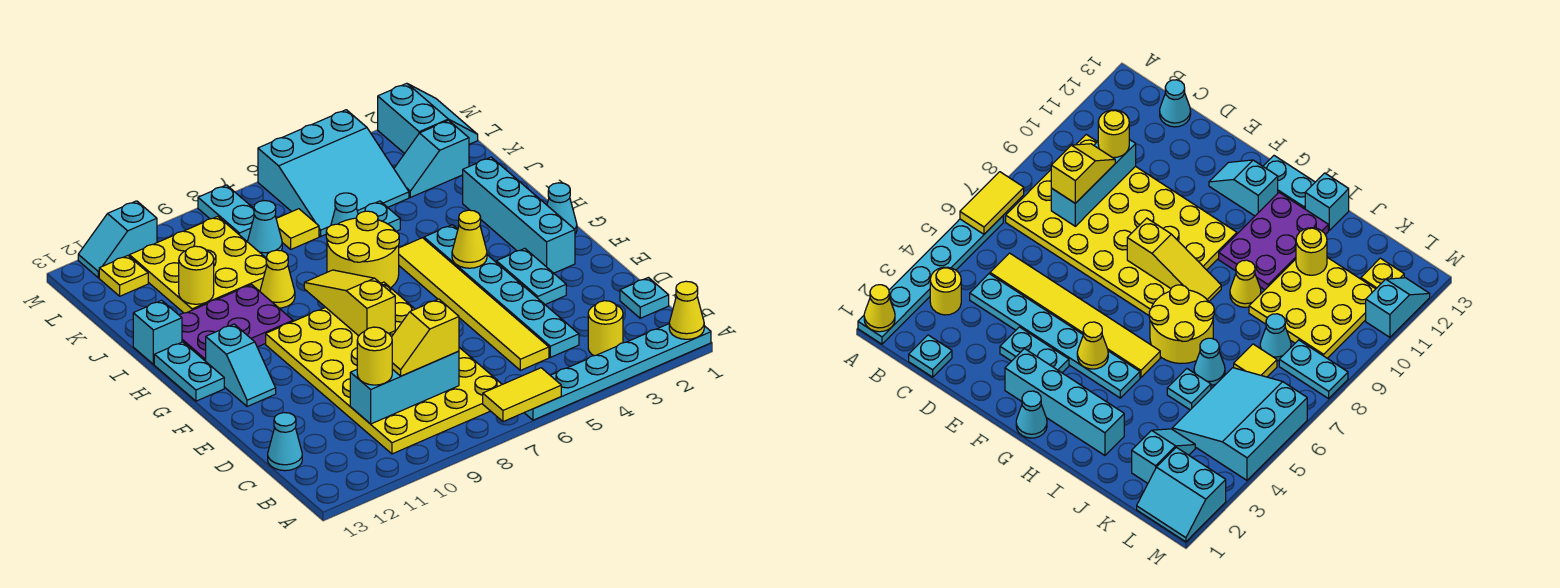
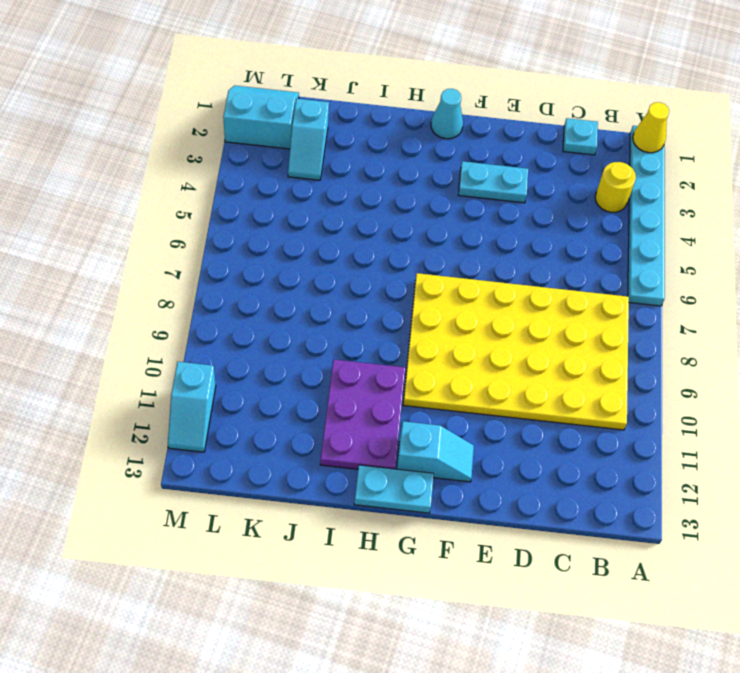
none -> cyan plate C4:H4 level 1
none -> yellow tile C5:H5 level 1
none -> cyan cone C13 level 1
none -> cyan brick F2:I2 level 1

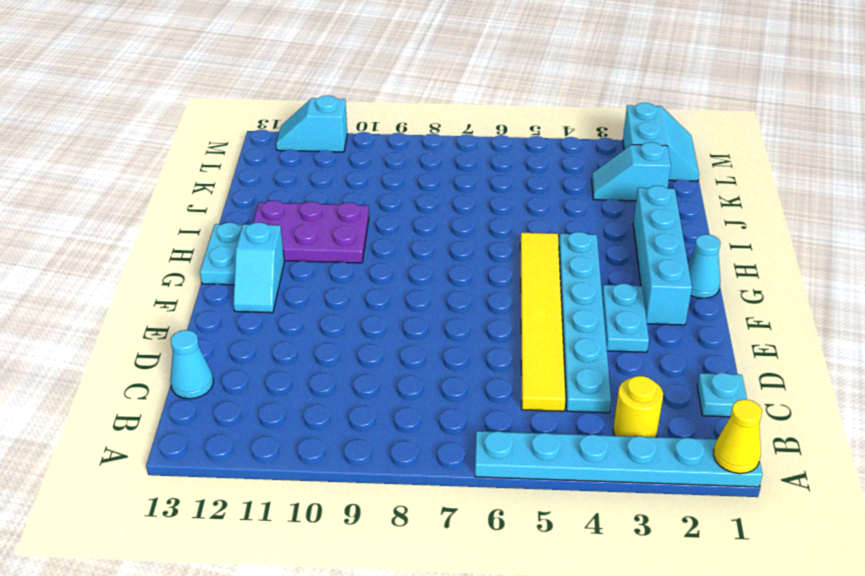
none -> yellow plate B7:G10 level 1
none -> yellow round brick H6:I7 level 1
none -> yellow cone I9 level 1
none -> cyan brick I13 level 1

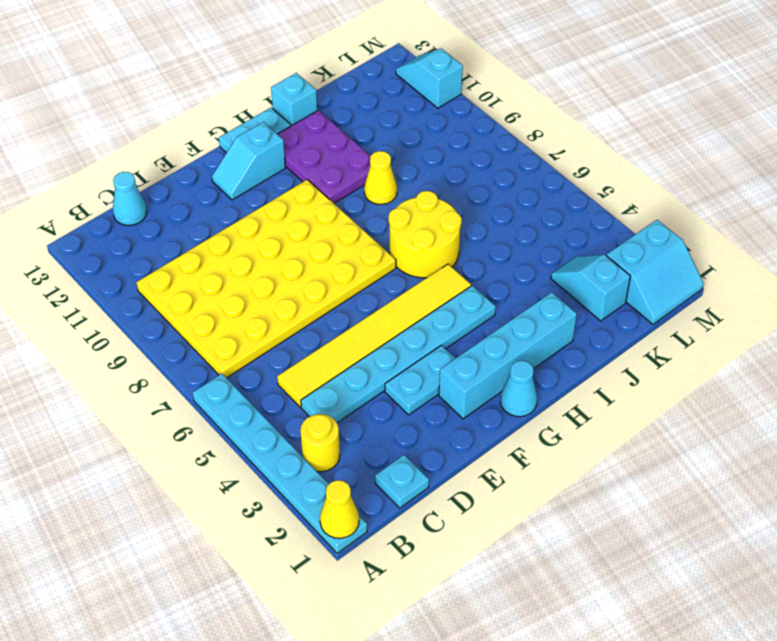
none -> cyan plate J5 level 1
none -> cyan cone J6 level 1
none -> yellow plate J9:L11 level 1
none -> cyan slope K4:M6 level 1 top M

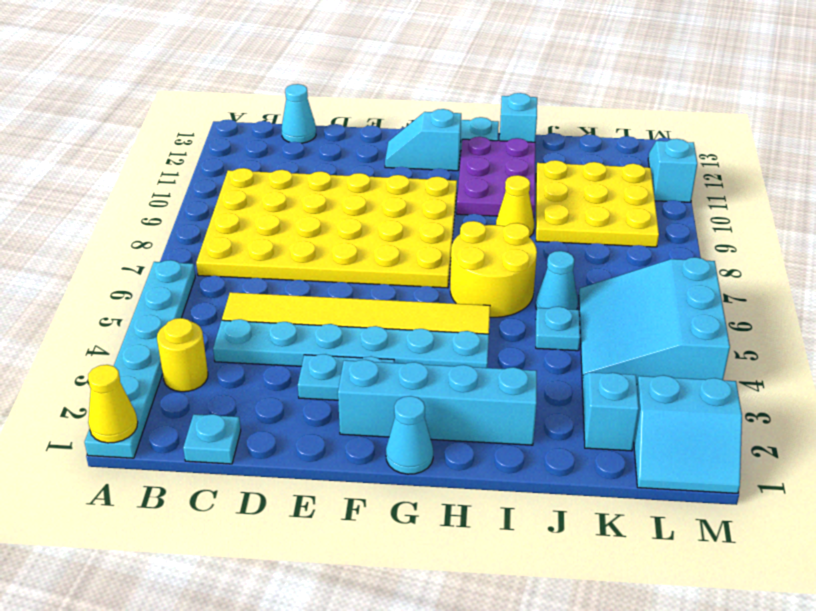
none -> yellow tile K7 level 1
none -> cyan cone K8 level 1
none -> cyan plate L8:M8 level 1
none -> yellow plate L12 level 1

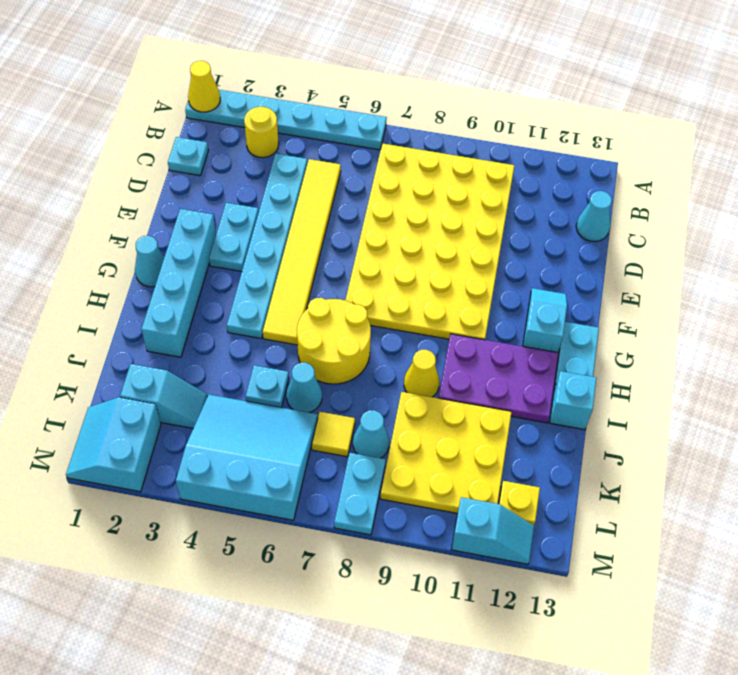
none -> yellow tile A6:A7 level 2
none -> cyan brick C8:C10 level 2
none -> yellow slope F8:H8 level 2 top F
none -> yellow cone G4 level 2

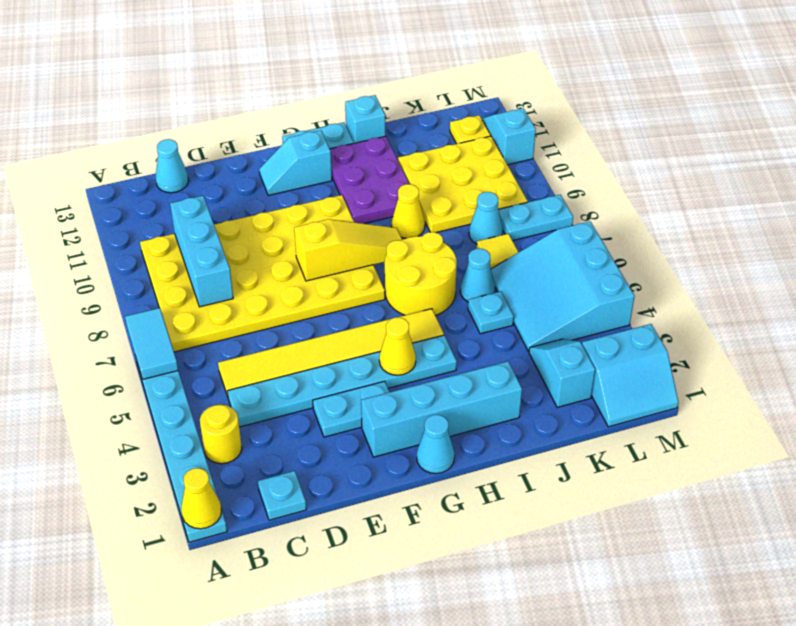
cyan tile A6:A7 level 2 -> yellow tile A6:A7 level 2
none -> yellow round brick J11 level 2
none -> yellow slope C8:C9 level 3 top 8
none -> yellow round brick C10 level 3

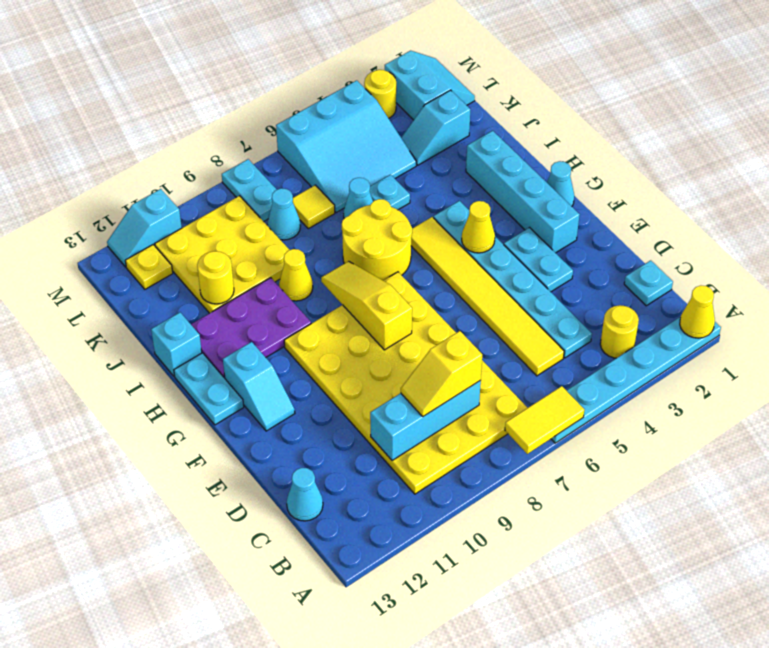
yellow round brick M3 level 1 -> yellow round brick C10 level 3

